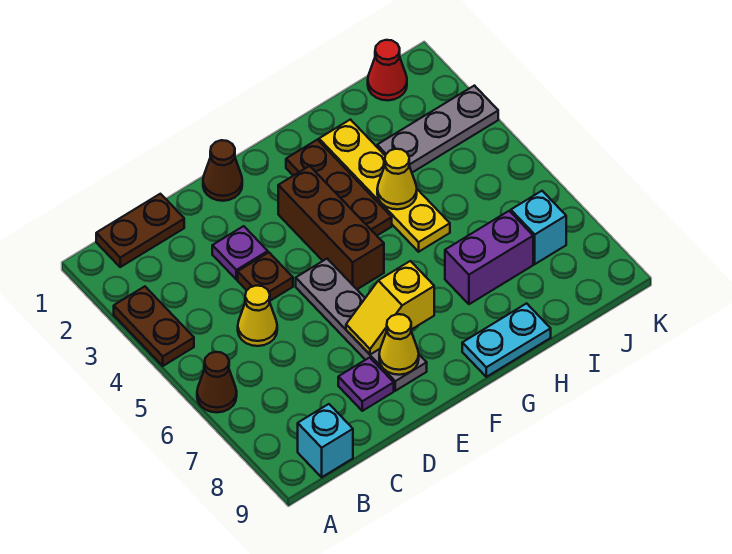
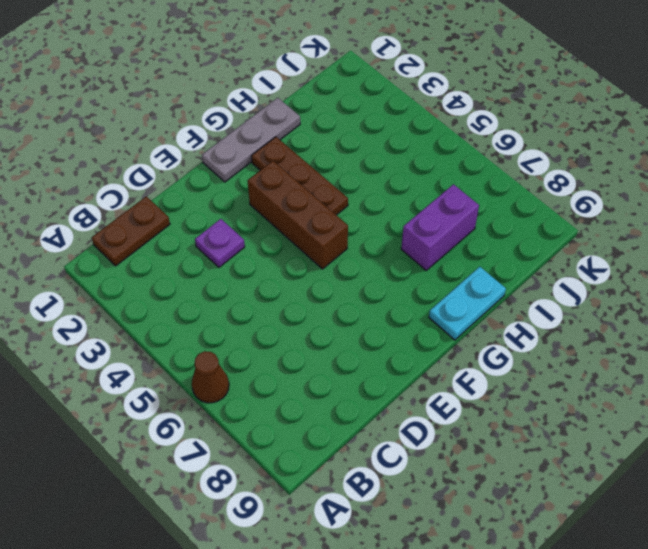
grey plate F1:H1 level 1 -> grey plate I3:K3 level 1
none -> brown plate A3:A4 level 1
none -> cyan brick B9 level 1
none -> yellow cone C5 level 1

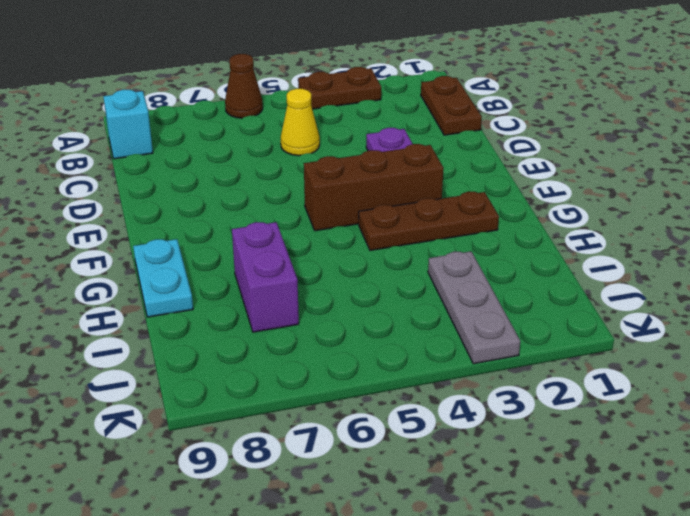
none -> brown plate D4 level 1
none -> purple plate D8 level 1
none -> brown cone E1 level 1

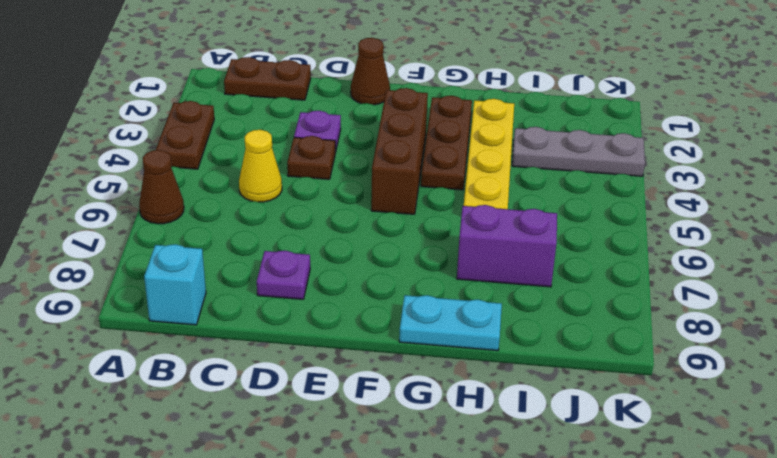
none -> grey plate E5:E8 level 1
none -> red cone J1 level 1
none -> cyan brick J7 level 1

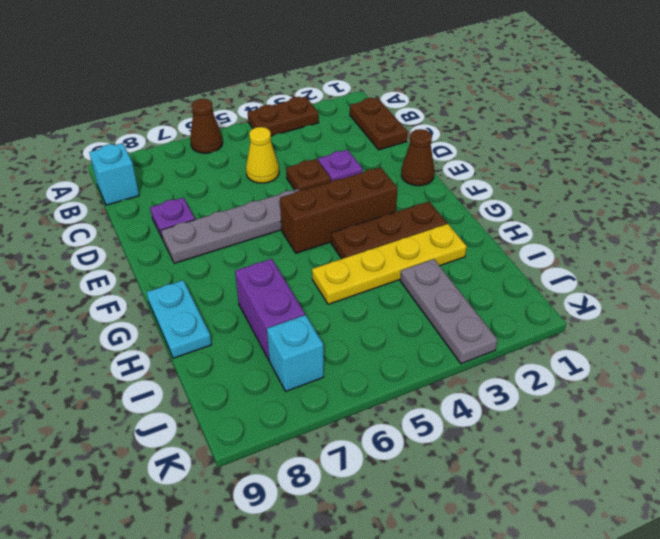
none -> red cone J1 level 1
none -> yellow slope E7:F7 level 2 top F
none -> yellow cone E8 level 2

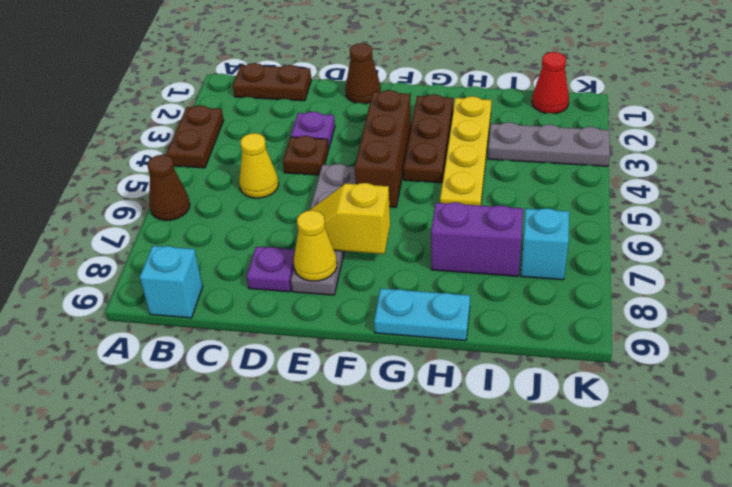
none -> yellow cone H4 level 2

